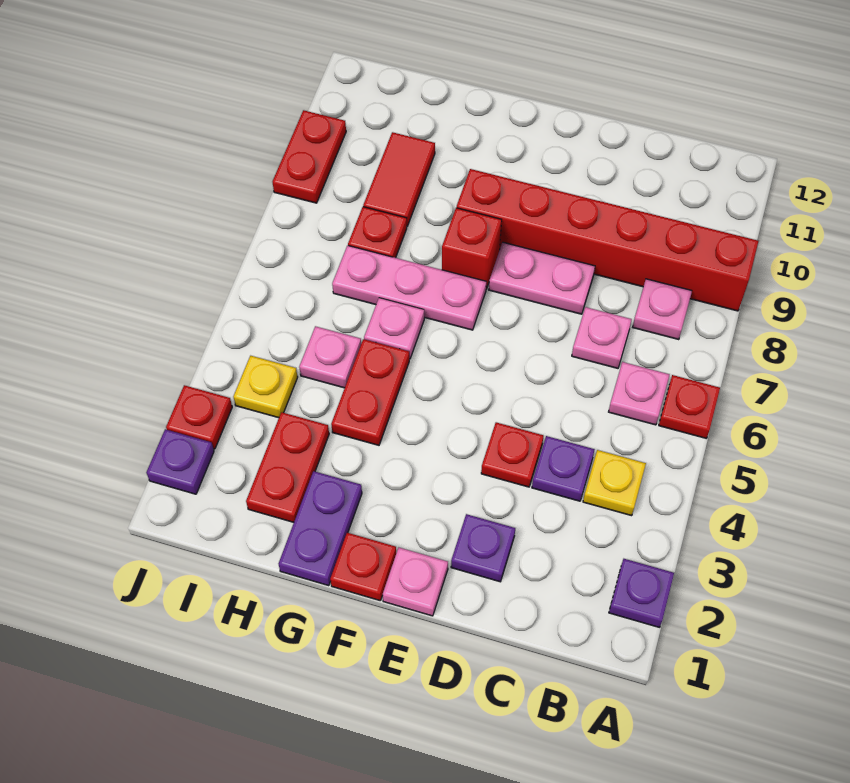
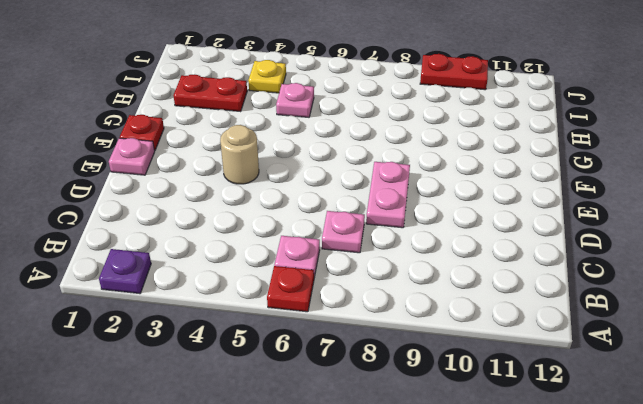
tan round brick E4 level 1 -> none
none -> red brick A9:F9 level 1
none -> yellow plate B4 level 1
none -> pink plate B8 level 1

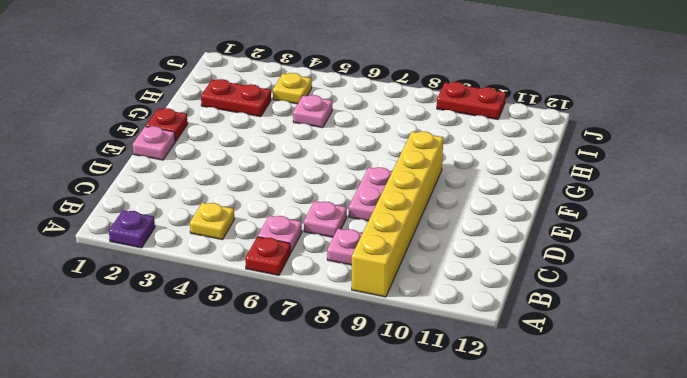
yellow brick A9:F9 level 1 -> red brick A9:F9 level 1
none -> purple plate C4 level 1
none -> purple plate D2 level 1
none -> red plate D4 level 1

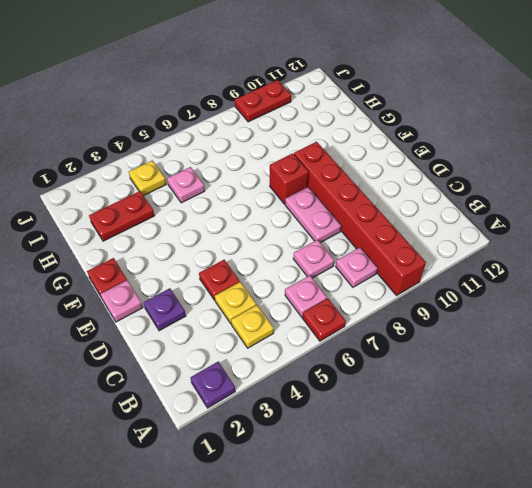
yellow plate C4 level 1 -> purple plate C4 level 1
none -> pink plate F7:H7 level 1
none -> purple plate G1:G2 level 1
none -> red plate G4:G5 level 1

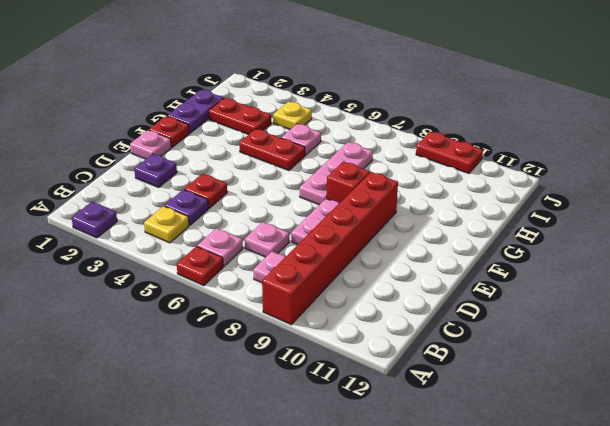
purple plate G1:H1 level 1 -> purple plate G1:G2 level 1
none -> pink plate G6 level 1
none -> red plate H8 level 1
none -> red tile H9:H10 level 1

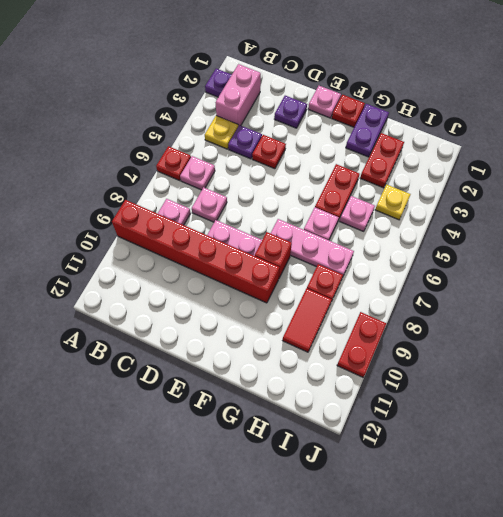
pink brick B2:B3 level 1 -> none
none -> purple plate J2 level 1
none -> red plate J3 level 1

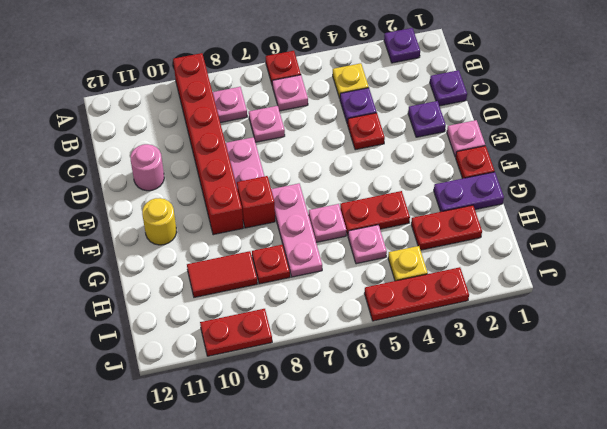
purple plate C1 level 1 -> purple plate J2 level 1
pink round brick D11 level 1 -> none
yellow round brick F11 level 1 -> none
red plate J3:J5 level 1 -> red plate J3 level 1

